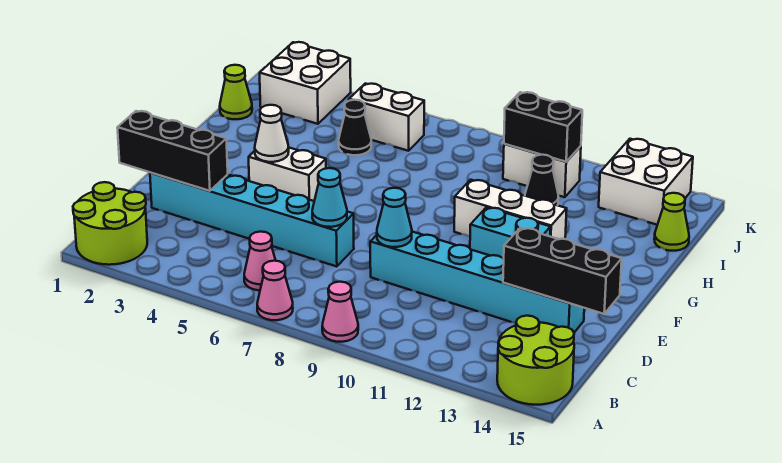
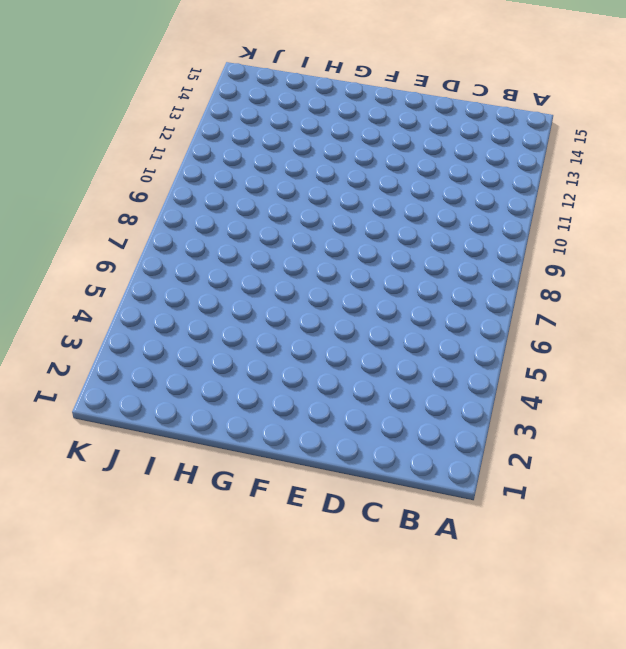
none -> lime round brick A1:B2 level 1
none -> pink cone A7 level 1
none -> pink cone A9 level 1

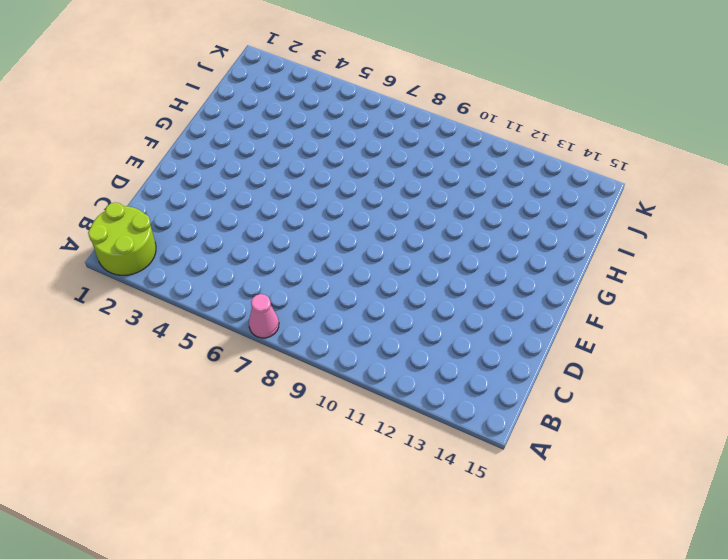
none -> pink cone A9 level 1
none -> lime round brick A14:B15 level 1
none -> pink cone B6 level 1

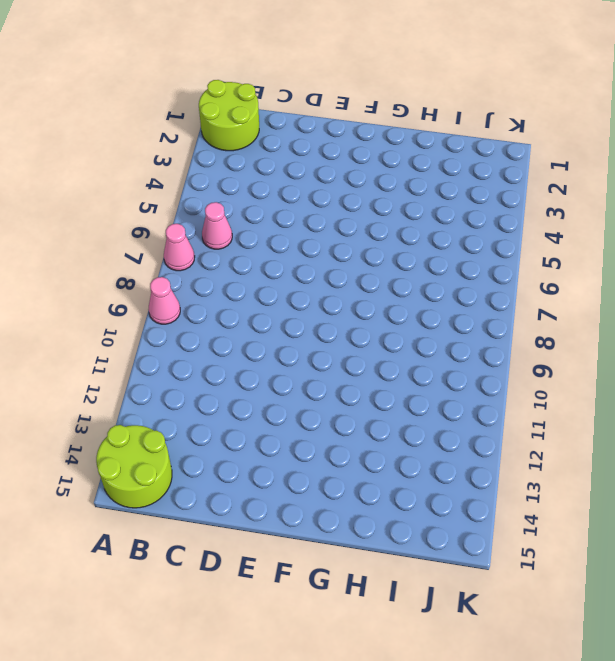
none -> cyan brick D2:D7 level 1
none -> cyan brick D9:D14 level 1
none -> white brick F4:F5 level 1

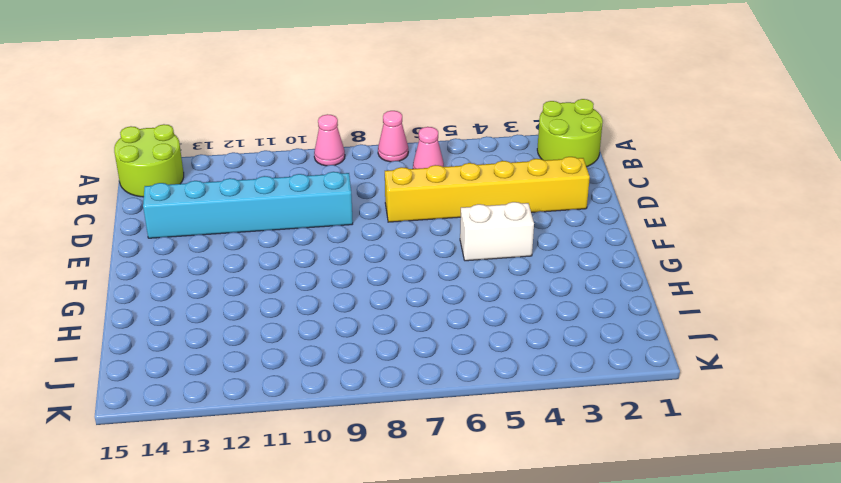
yellow brick D2:D7 level 1 -> cyan brick D2:D7 level 1
none -> cyan brick F11:F12 level 1
none -> white brick G10:G12 level 1
none -> lime cone I1 level 1

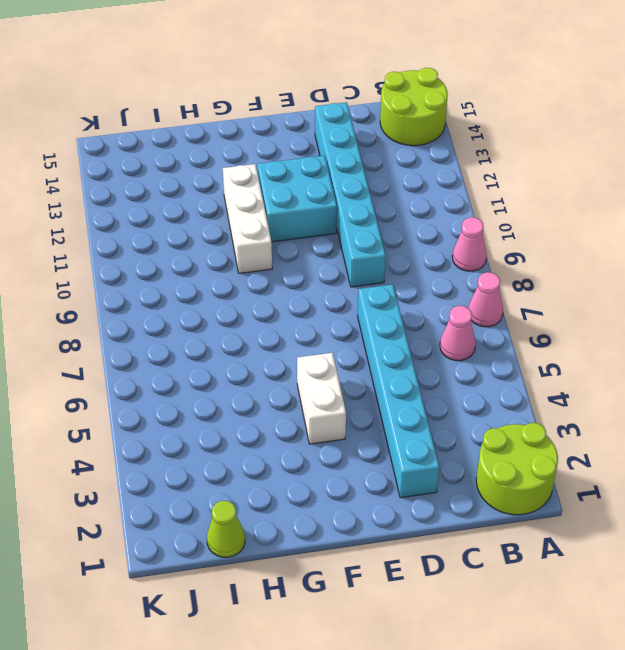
cyan brick E11:F12 level 1 -> cyan brick F11:F12 level 1
none -> black cone I5 level 1
none -> black cone I11 level 1
none -> lime cone I15 level 1

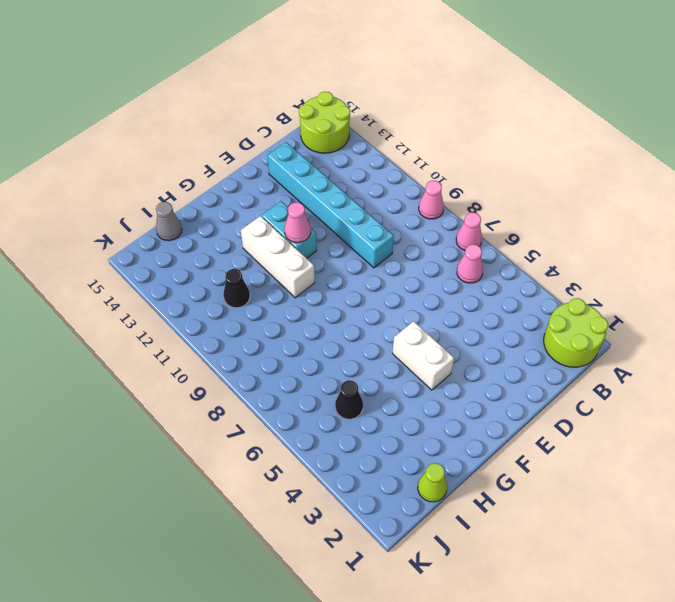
pink cone F11 level 2 -> none
grey cone I15 level 1 -> lime cone I15 level 1
none -> cyan brick D2:D7 level 1
none -> white brick J2:K3 level 1
none -> white brick J5:J6 level 1

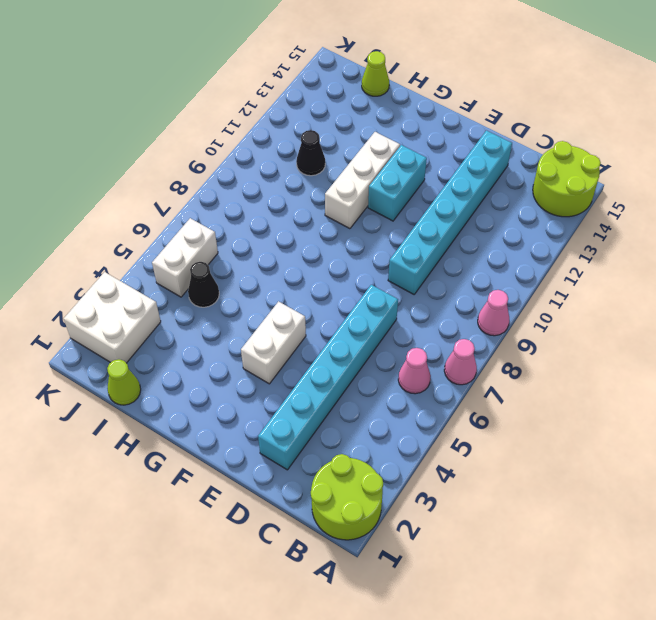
none -> white brick J10:J11 level 1
none -> white brick J13:K14 level 1
none -> black brick D1:D3 level 2

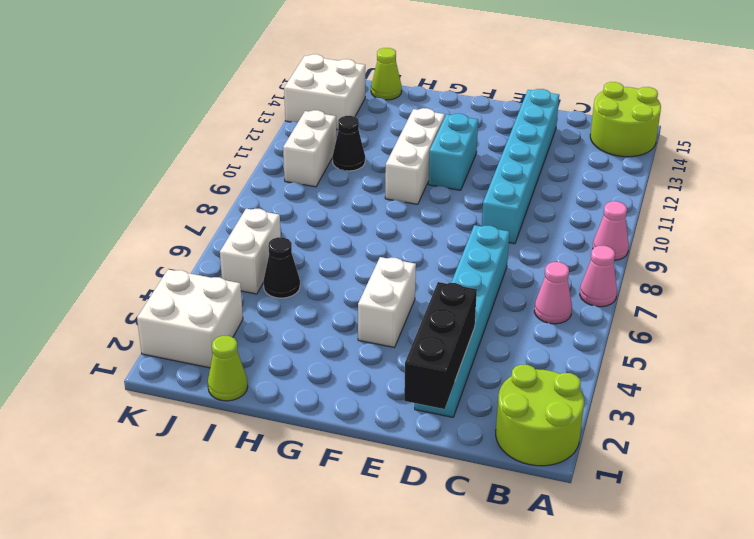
none -> cyan cone D7 level 2
none -> cyan cone D9 level 2
none -> black brick D13:D15 level 2

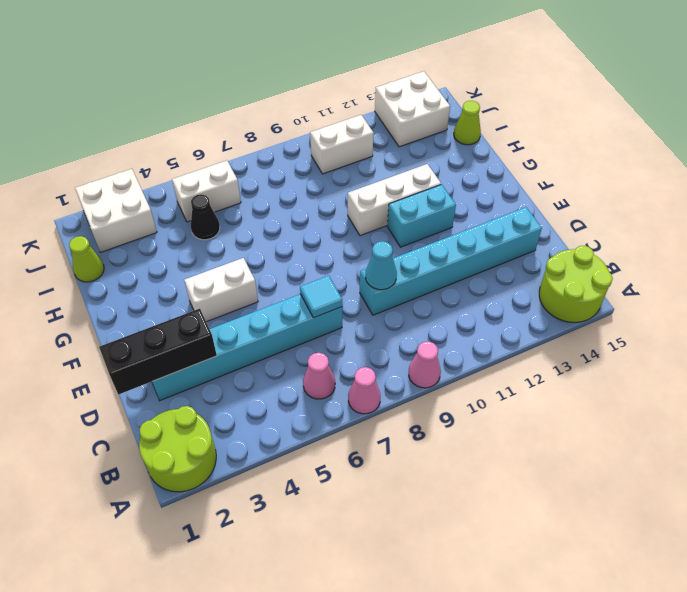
cyan tile D7 level 2 -> cyan cone D7 level 2
none -> black cone I11 level 1
none -> black brick D13:D15 level 2
none -> white cone F4 level 2

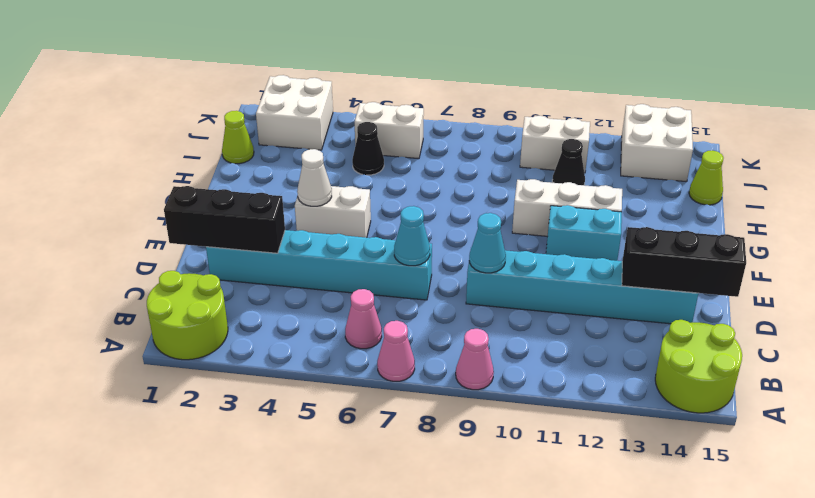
none -> black brick J10:J11 level 2

